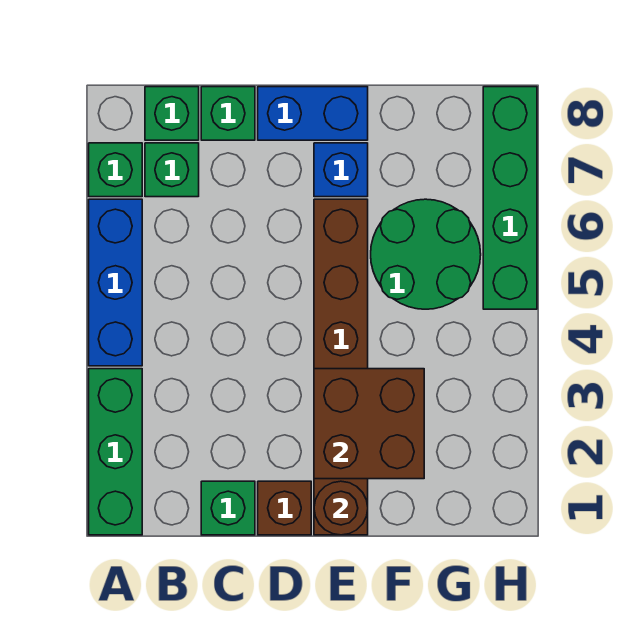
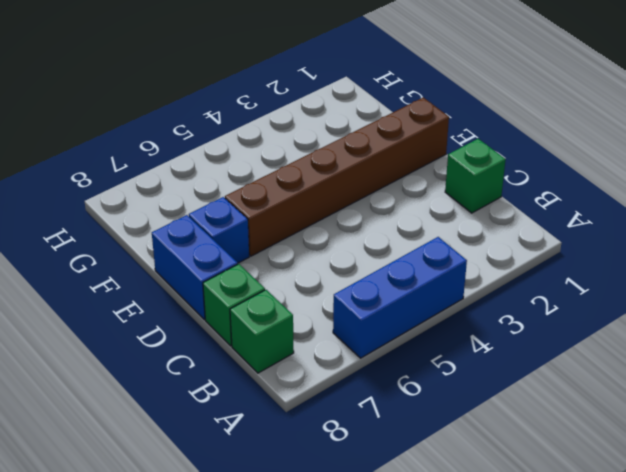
none -> green brick A1:A3 level 1
none -> green brick A7 level 1
none -> green brick B7 level 1

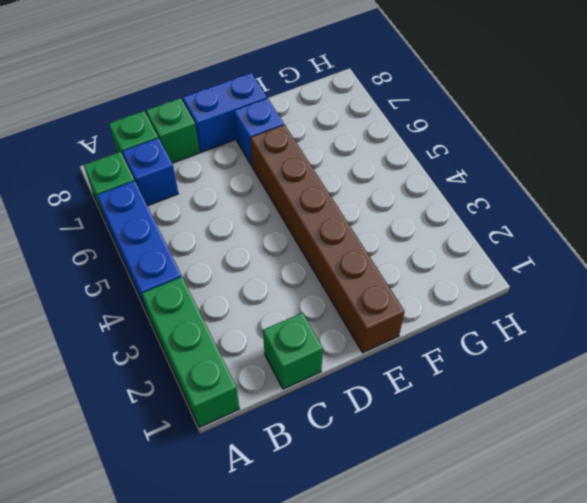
blue brick B7 level 1 -> green brick B7 level 1
none -> brown brick D1 level 1
none -> green round brick F5:G6 level 1
none -> green brick H5:H8 level 1

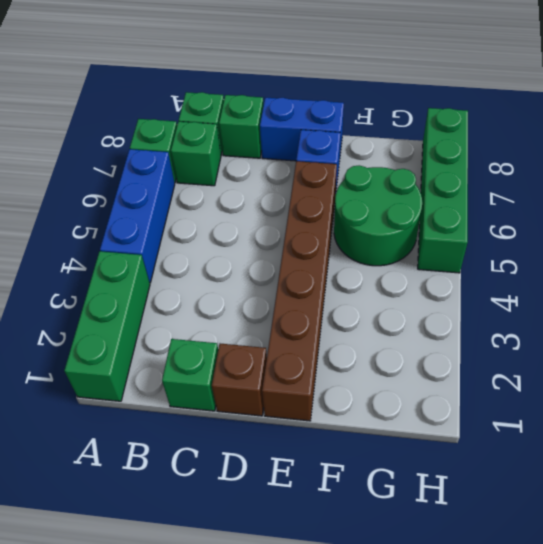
none -> brown round brick E1 level 2
none -> brown brick E2:F3 level 2

